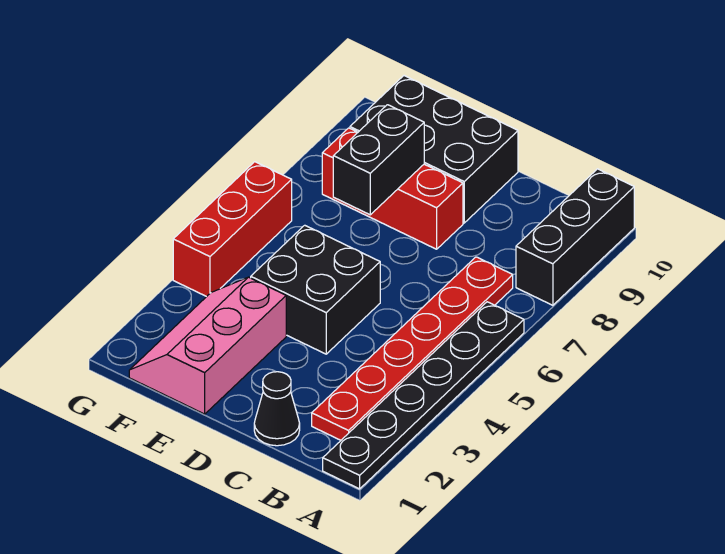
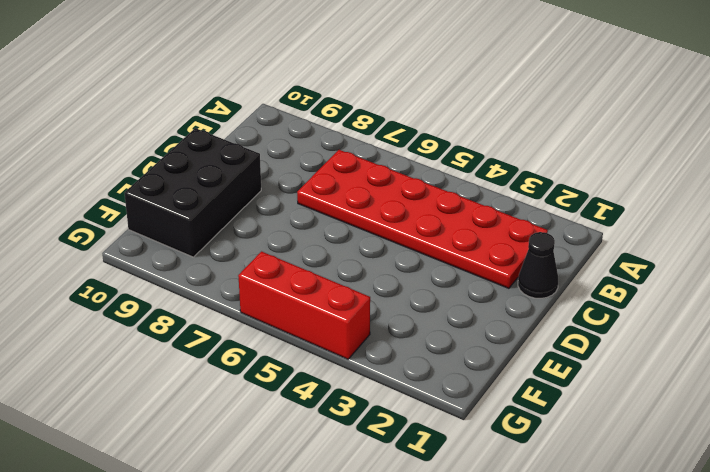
red plate B2:C7 level 1 -> red plate B2:B7 level 1
none -> black plate A1:A6 level 1
none -> black brick A8:A10 level 1

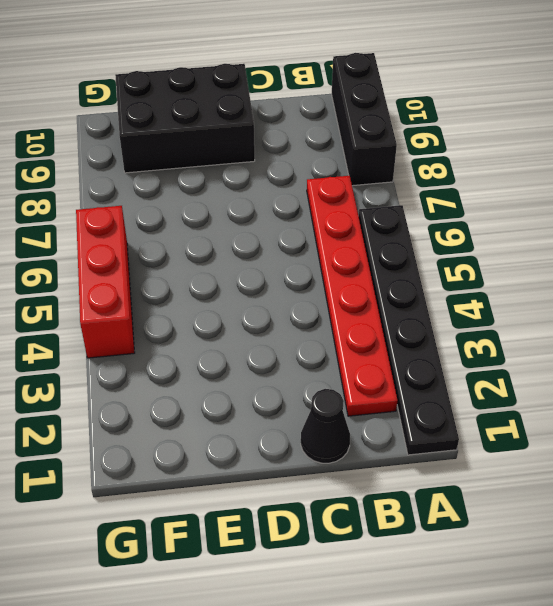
none -> black brick D4:E5 level 1
none -> red brick D8:F8 level 1

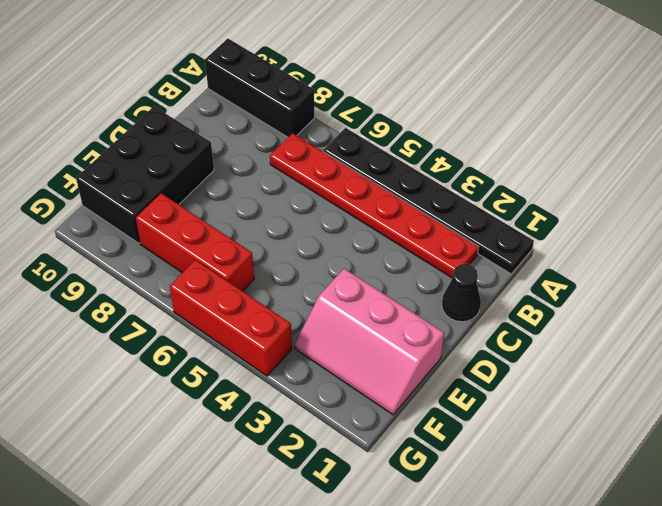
red brick F6:F8 level 1 -> red brick D8:F8 level 1
none -> black brick D4:E5 level 1
none -> black brick E7:E8 level 2

